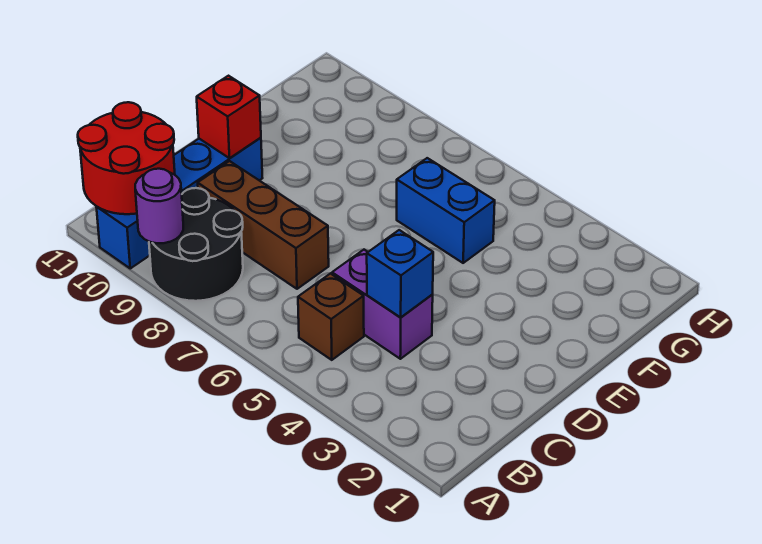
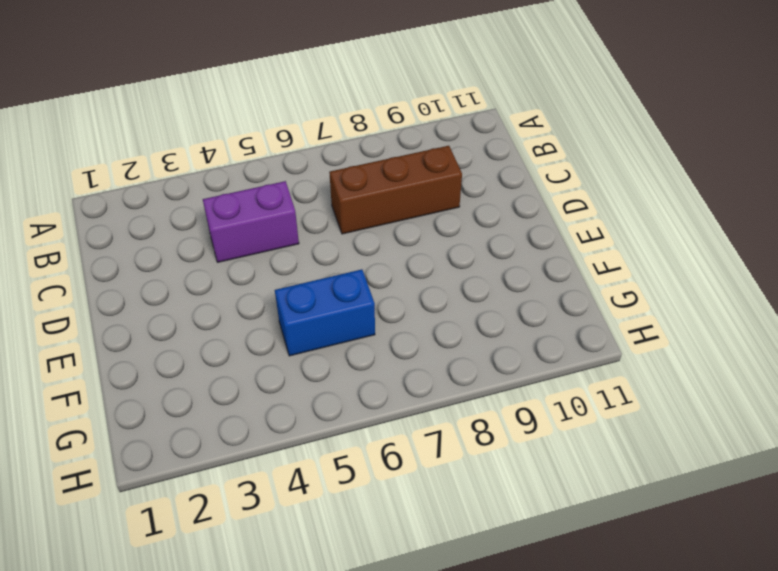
none -> black round brick A8:B9 level 1
none -> blue brick A10:D10 level 1

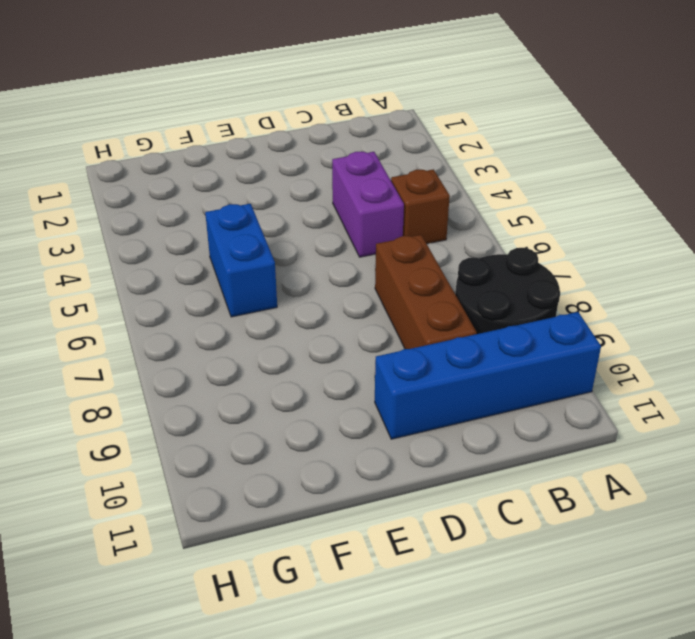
none -> purple round brick A9 level 2
none -> red round brick A10:B11 level 2

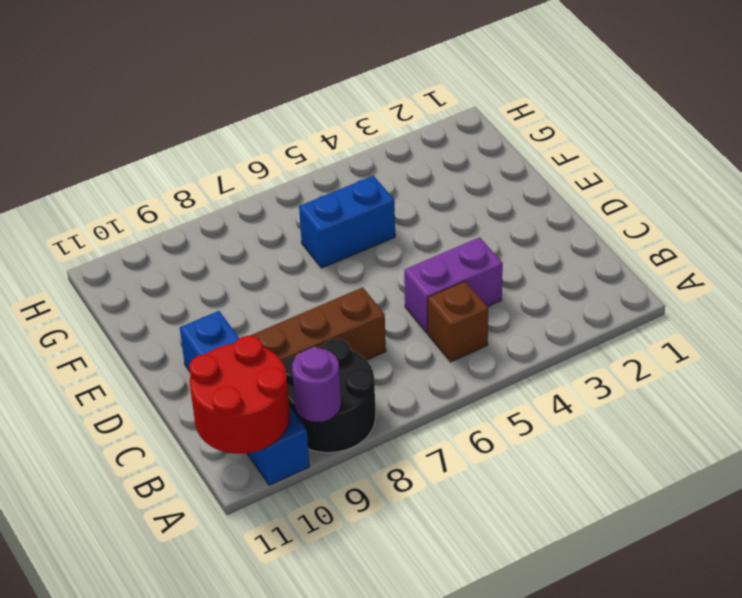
none -> blue brick C4 level 2
none -> red brick D10 level 2

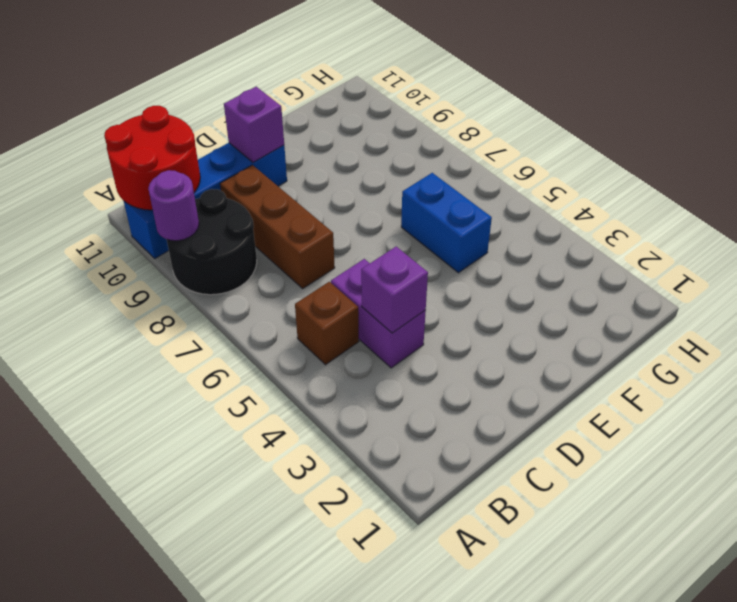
purple brick C4 level 2 -> blue brick C4 level 2
purple brick D10 level 2 -> red brick D10 level 2

